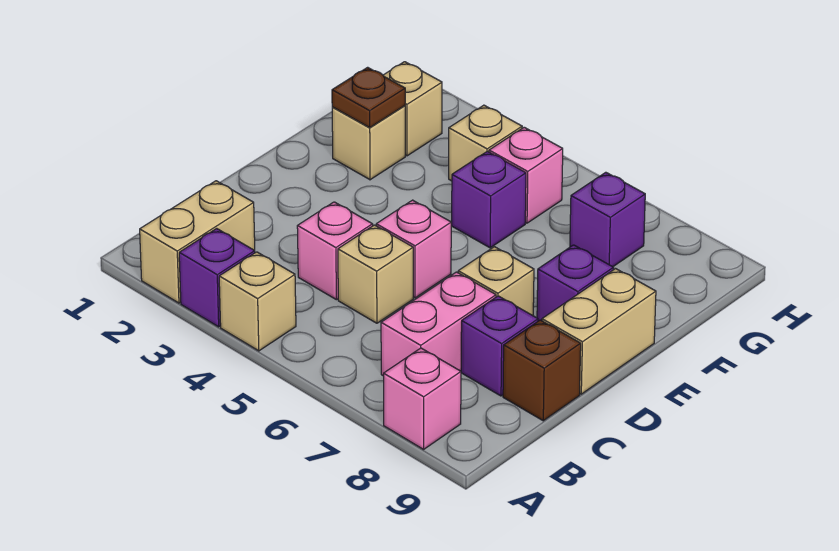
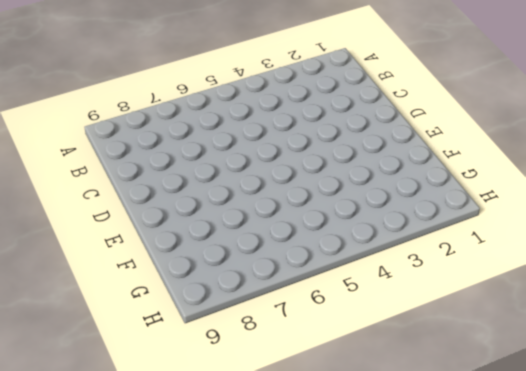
none -> tan brick A2:B2 level 1
none -> purple brick A3 level 1
none -> tan brick A4 level 1

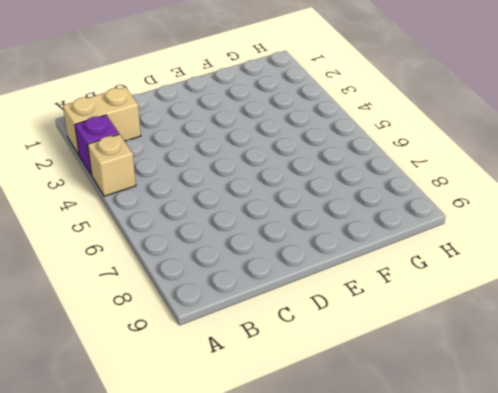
none -> pink brick A8 level 1
none -> pink brick B7:C7 level 1
none -> pink brick C4 level 1

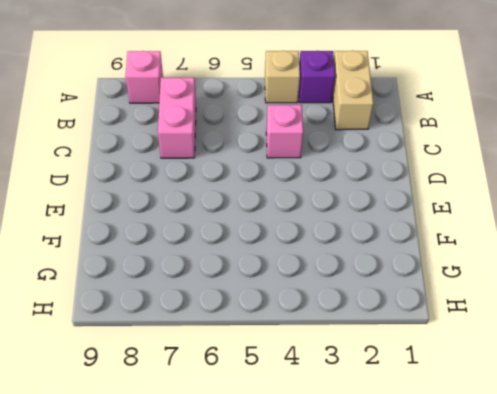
none -> tan brick C5 level 1
none -> purple brick C8 level 1
none -> brown brick C9 level 1

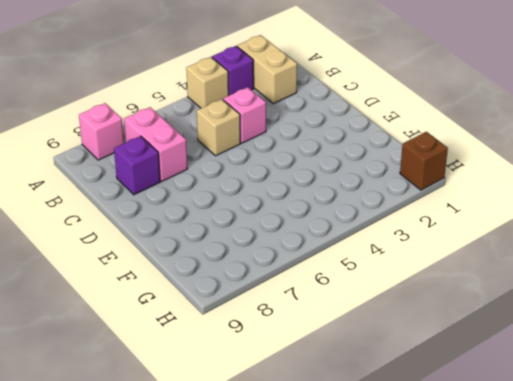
brown brick H1 level 1 -> brown brick C9 level 1
none -> pink brick D5 level 1
none -> tan brick D7 level 1
none -> tan brick D9:E9 level 1

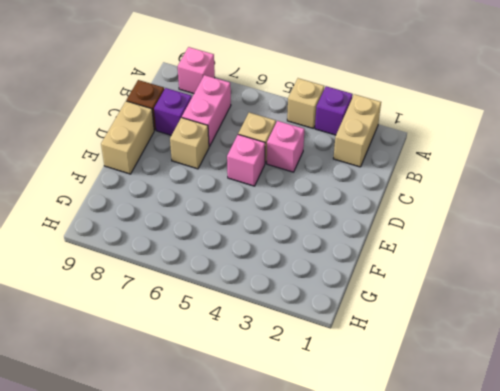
none -> purple brick E8 level 1
none -> tan brick F2 level 1
none -> purple brick F5 level 1

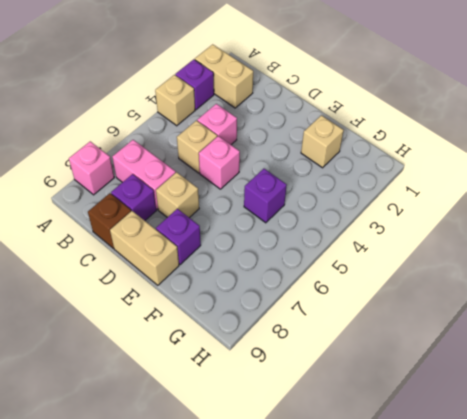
none -> tan brick G2 level 1
none -> tan brick G4 level 1
none -> pink brick G5 level 1

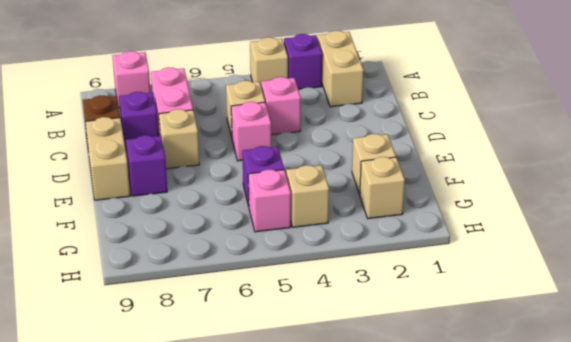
none -> purple brick G7 level 1
none -> brown plate F2 level 2

